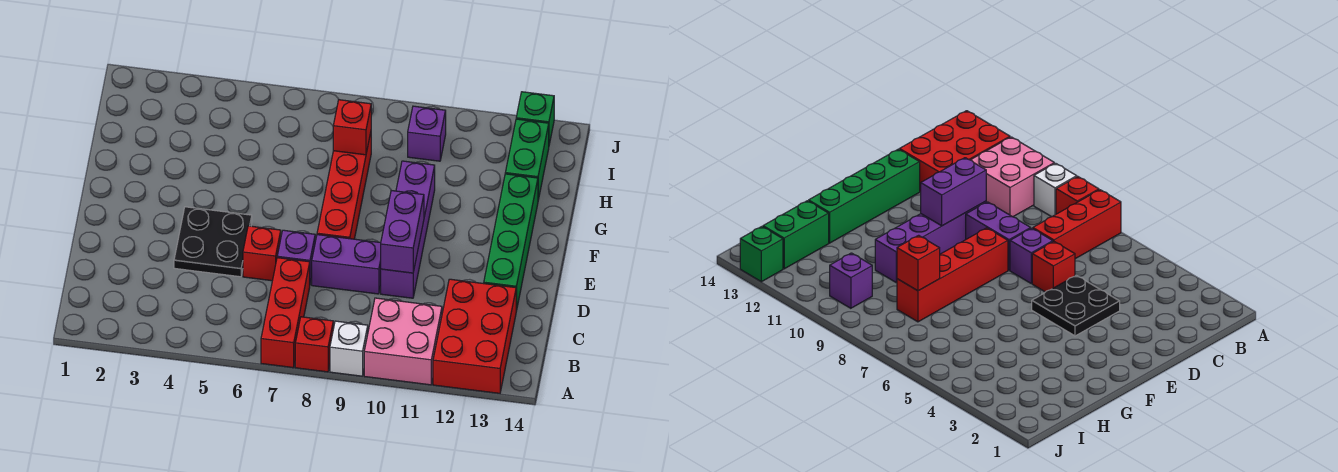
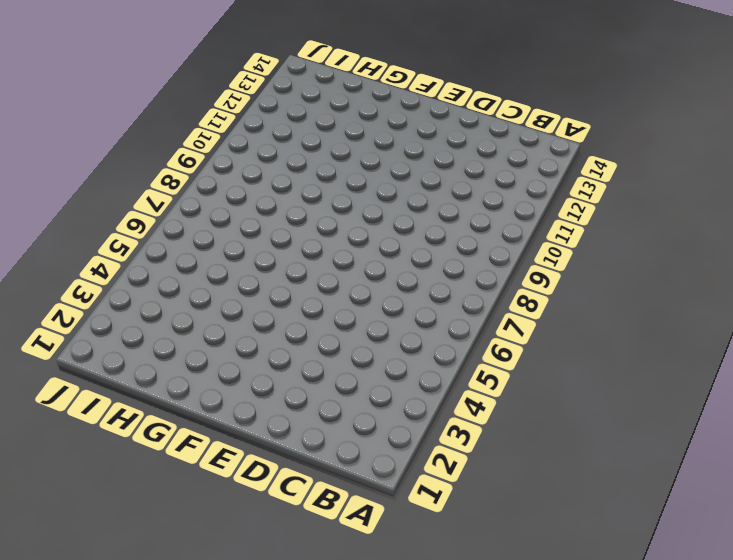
none -> red brick A7:C7 level 1
none -> red brick A8 level 1
none -> white brick A9 level 1

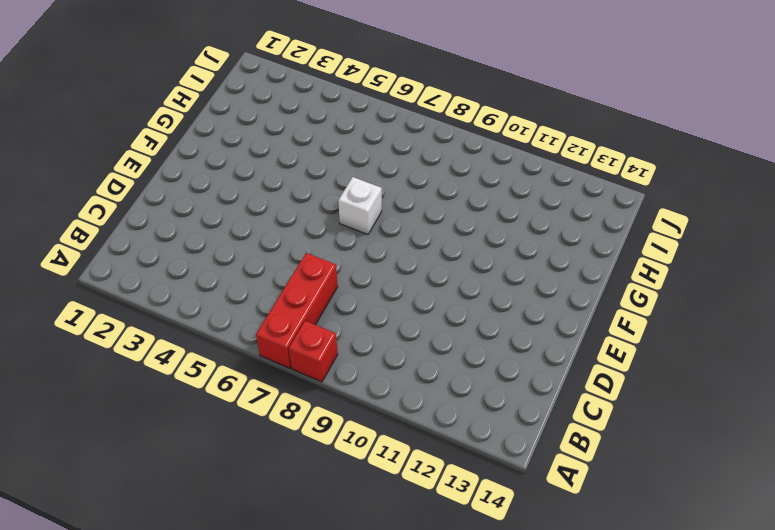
white brick F7 level 1 -> white brick A9 level 1
none -> pink brick A10:B11 level 1
none -> red brick A12:C13 level 1
none -> black plate D4:E5 level 1

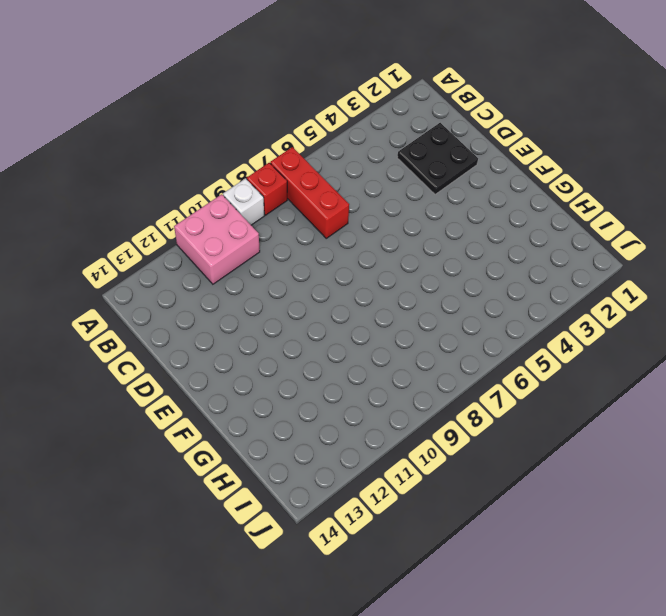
black plate C2:D3 level 1 -> black plate D4:E5 level 1
none -> red brick A12:C13 level 1
none -> red brick D6 level 1
none -> purple brick D7 level 1

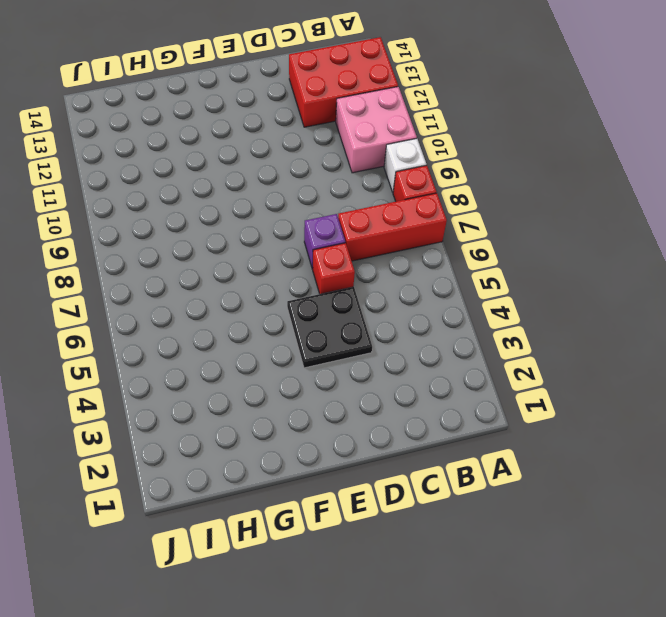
none -> purple brick D8:D9 level 1
none -> purple brick D10:G10 level 1
none -> green brick D13:G13 level 1

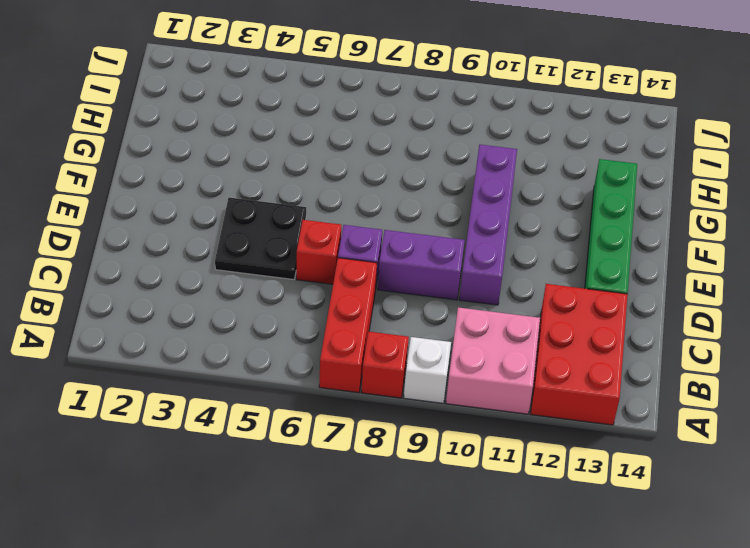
none -> red brick E8:H8 level 1
none -> green brick H13:I13 level 1
none -> purple brick I10 level 1

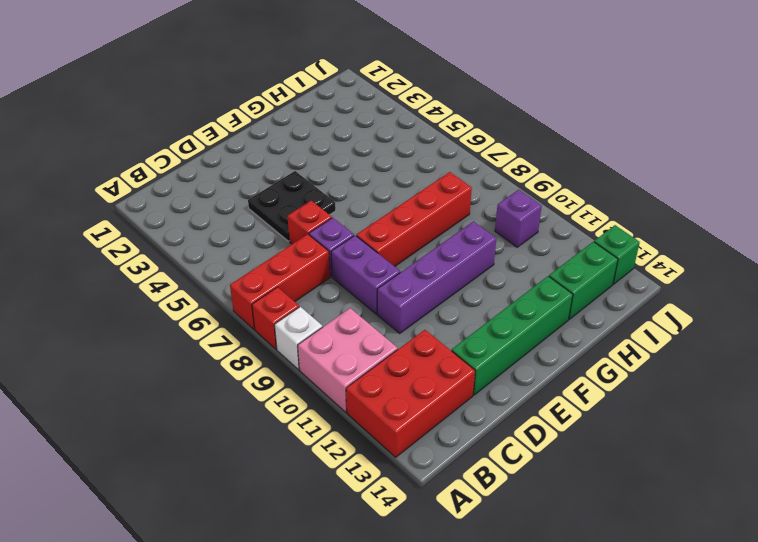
none -> purple brick D10:E10 level 2
none -> red brick H8 level 2

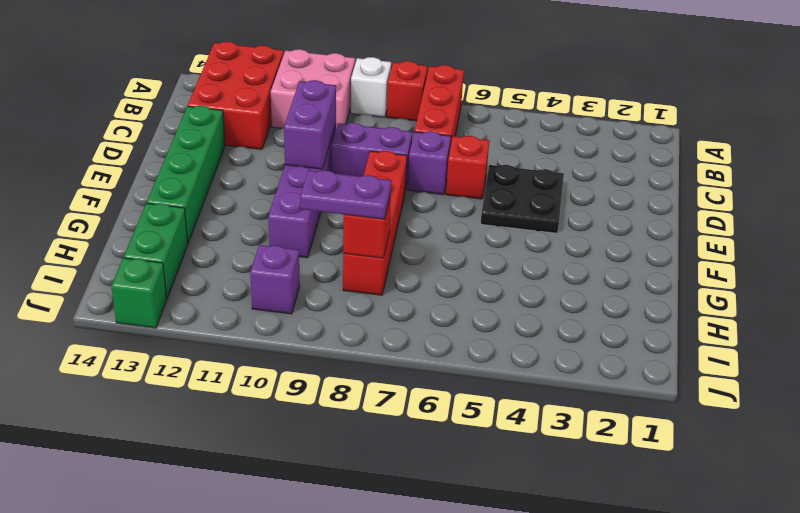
purple plate H8:H9 level 3 -> none

